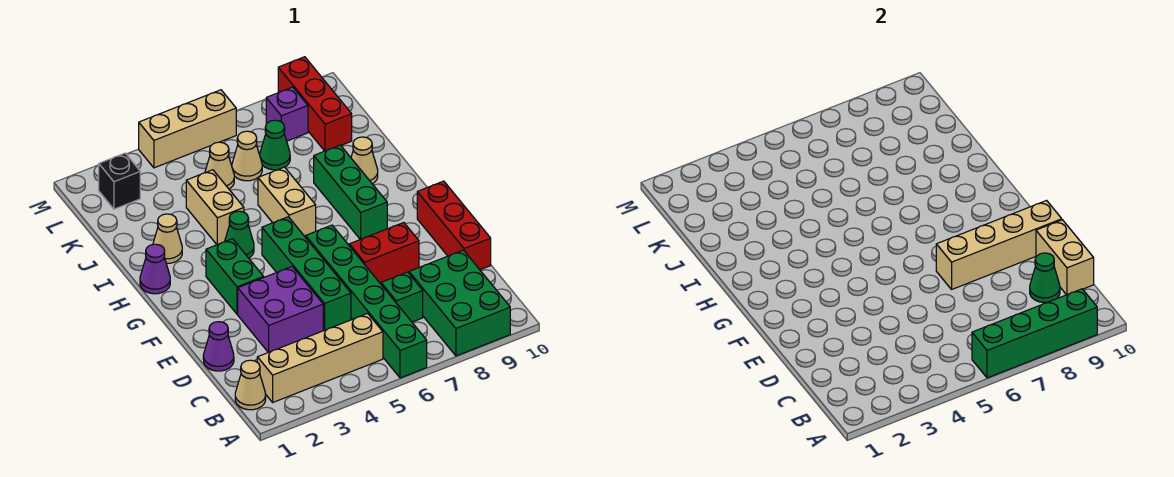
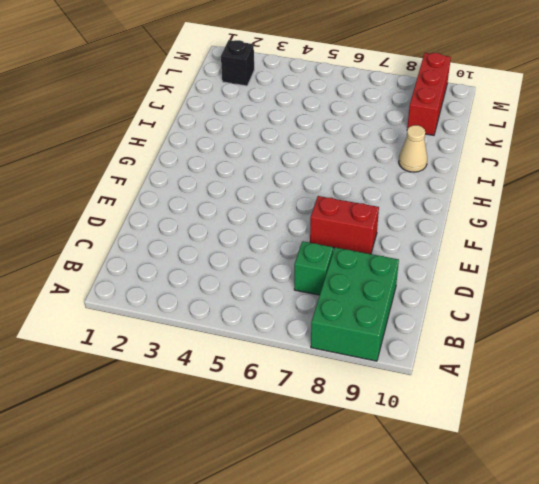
none -> green brick A6:F6 level 1
none -> tan cone B1 level 1
none -> tan brick B2:B5 level 1

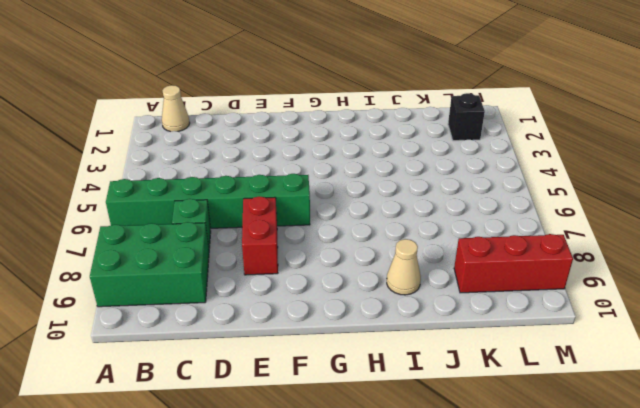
none -> tan brick B2:B5 level 1
none -> purple cone D1 level 1
none -> purple brick D3:E4 level 1

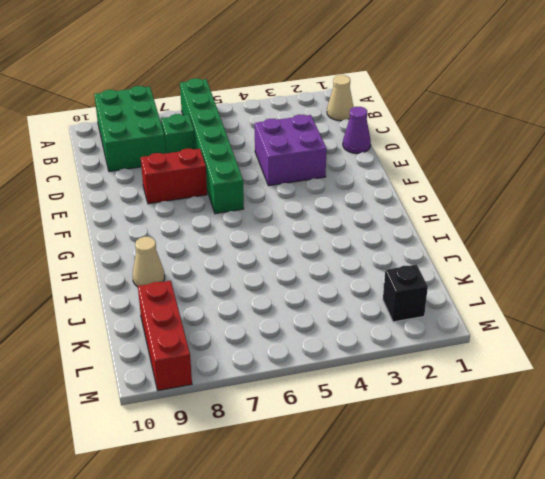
none -> tan brick B2:B5 level 1
none -> green brick D5:G5 level 1
none -> red brick D10:F10 level 1

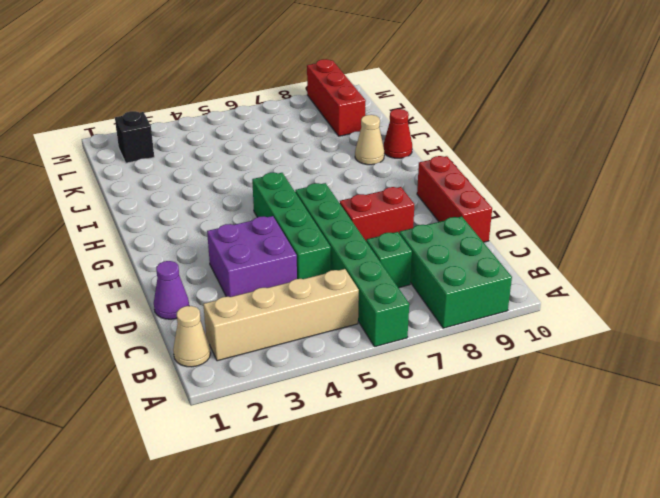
red cone I10 level 1 -> none
none -> green brick F3:G3 level 1
none -> green brick G8:I8 level 1
none -> purple cone H1 level 1

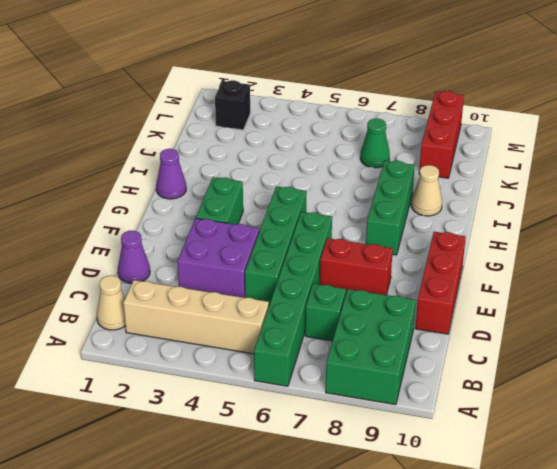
none -> green cone H4 level 1
none -> tan brick H6:I6 level 1
none -> tan cone I2 level 1

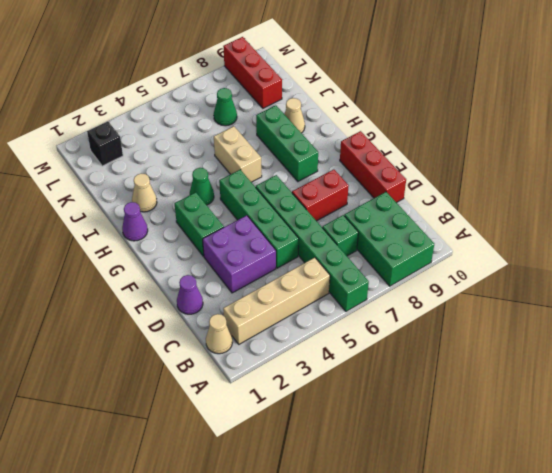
none -> tan brick I4:J4 level 1
none -> tan cone K5 level 1
none -> tan cone K6 level 1

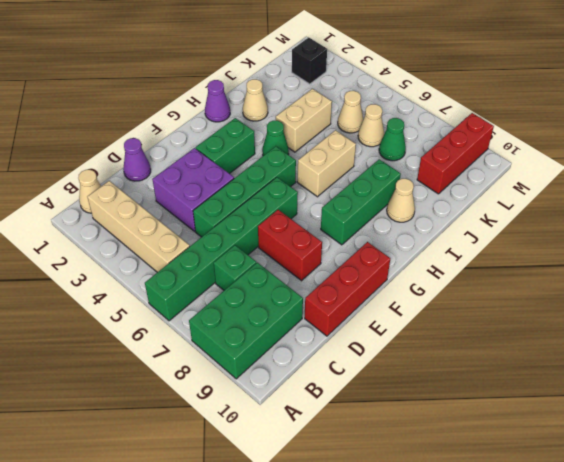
none -> purple brick L8 level 1
none -> tan brick M4:M6 level 1
none -> green brick A6:A9 level 2

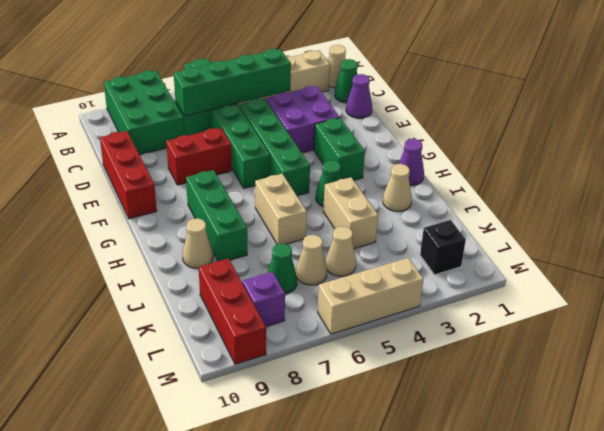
green cone C1 level 1 -> green cone C9 level 2
green brick C4:C7 level 2 -> green brick A6:A9 level 2
none -> tan brick C10:D10 level 2
none -> tan brick E7:E10 level 2

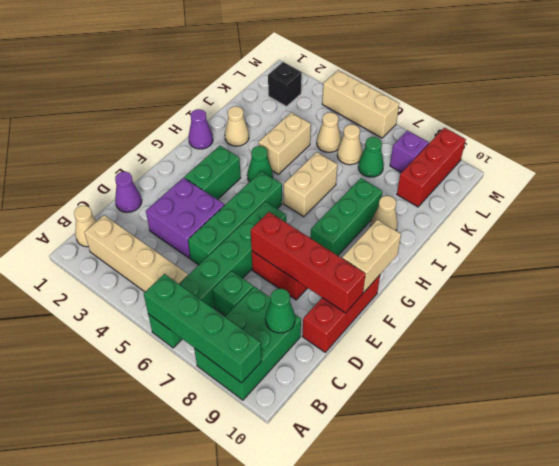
red brick E7:E10 level 2 -> tan brick E7:E10 level 2
tan brick F10:G10 level 2 -> tan brick C10:D10 level 2

